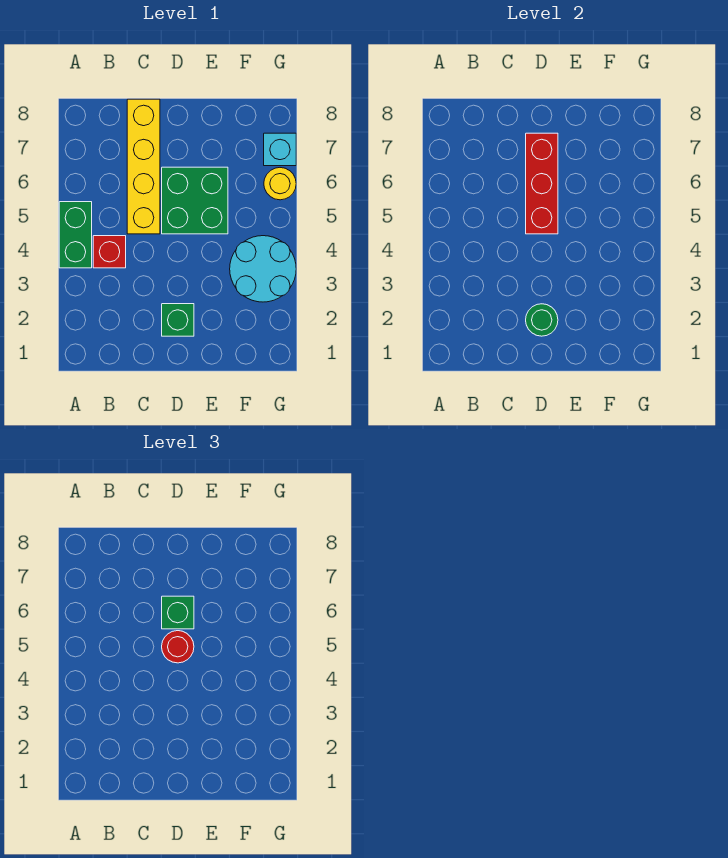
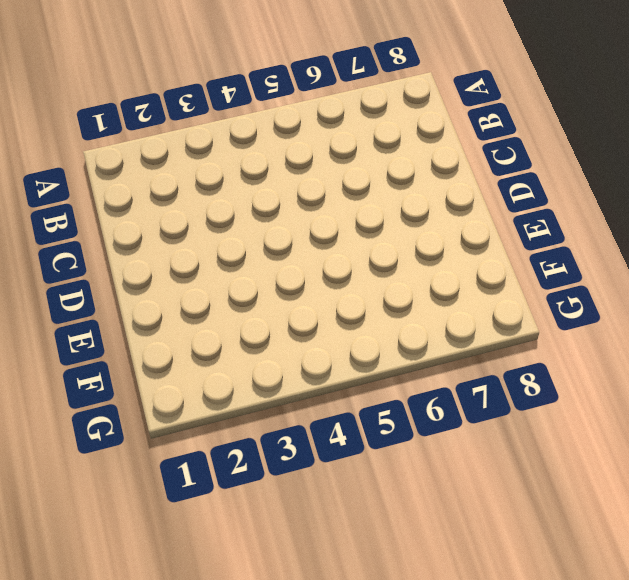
none -> green brick A4:A5 level 1
none -> red brick B4 level 1
none -> yellow brick C5:C8 level 1

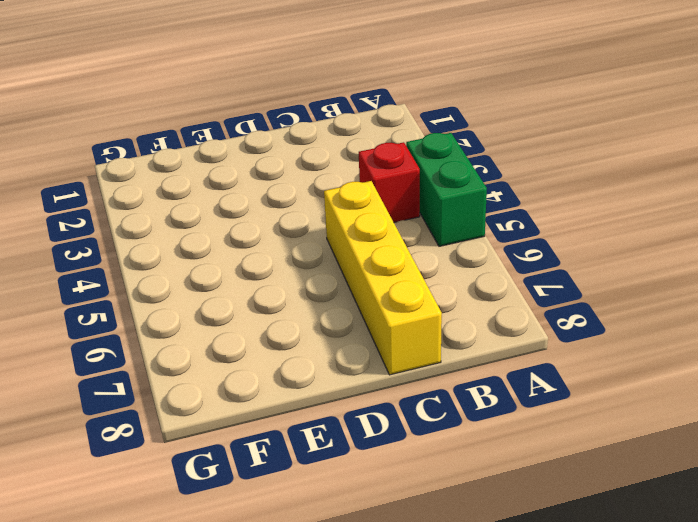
none -> green brick D2 level 1
none -> green brick D5:E6 level 1
none -> cyan round brick F3:G4 level 1

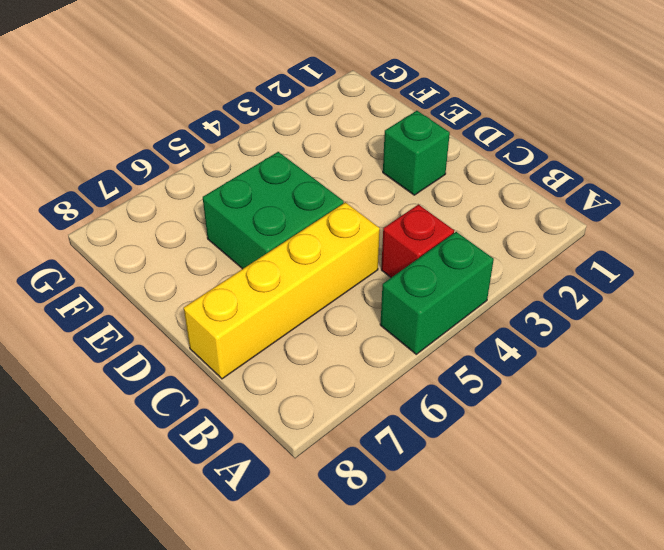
none -> cyan round brick F3:G4 level 1
none -> yellow round brick G6 level 1
none -> cyan brick G7 level 1

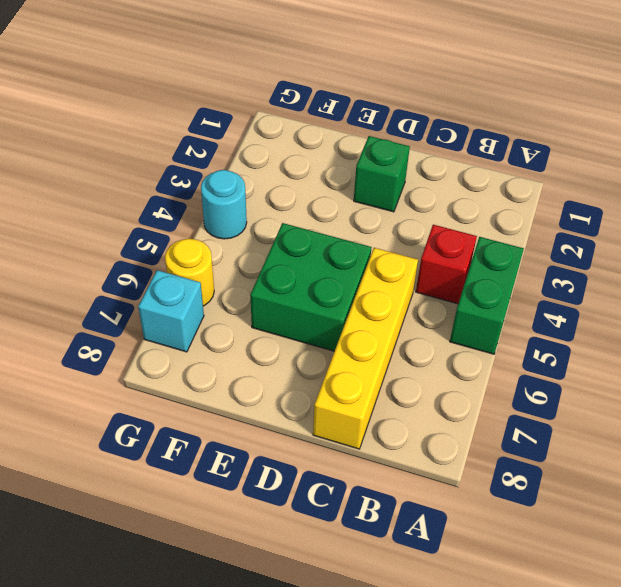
cyan round brick G4 level 1 -> cyan round brick F3:G4 level 1
none -> green round brick D2 level 2
none -> red brick D5:D7 level 2
none -> red round brick D5 level 3

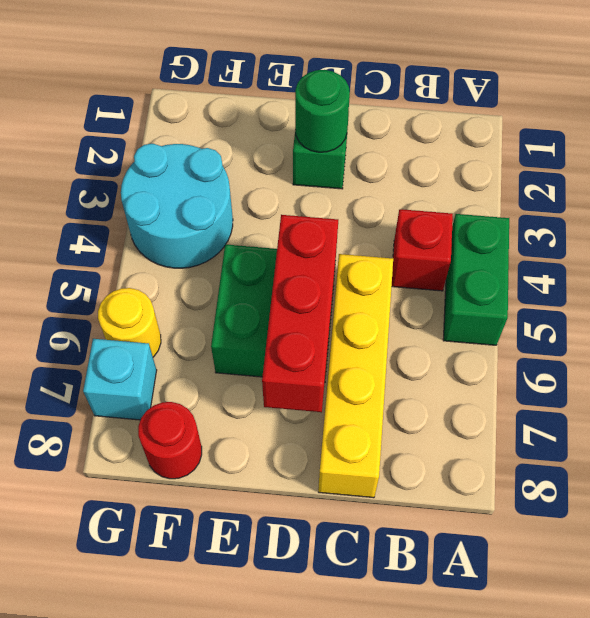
red round brick F8 level 1 -> red round brick D5 level 3
none -> green brick D6 level 3

